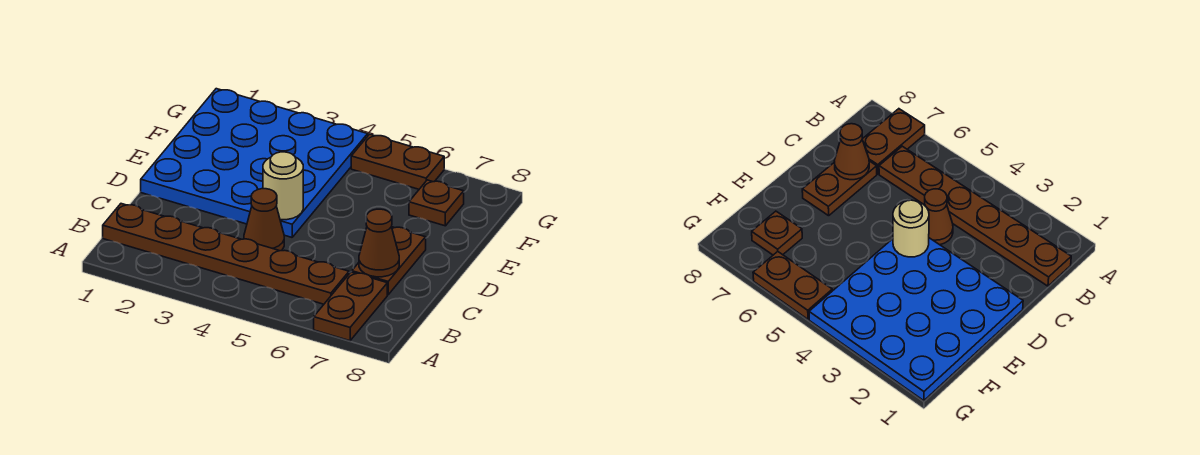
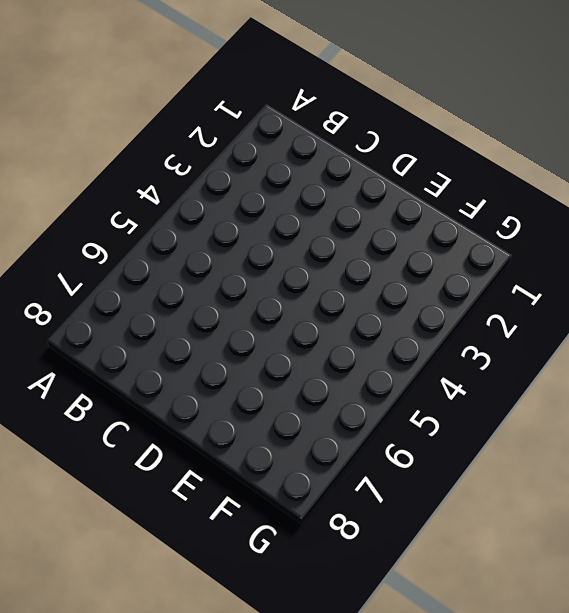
none -> brown plate A7:B7 level 1
none -> brown plate B1:B6 level 1

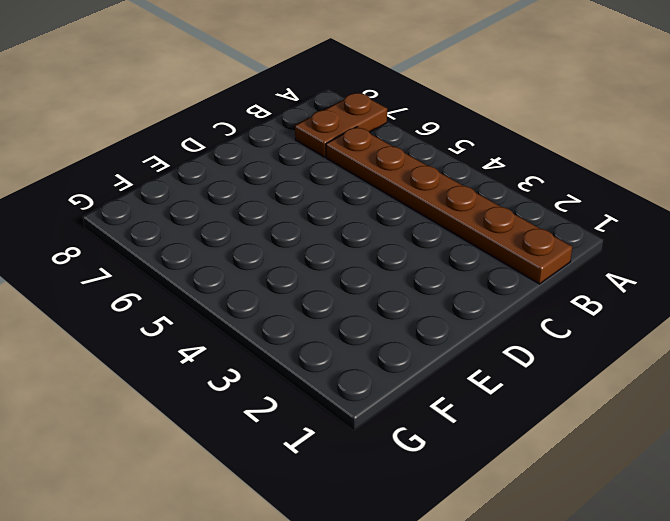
none -> brown cone C4 level 1
none -> brown plate C7:D7 level 1

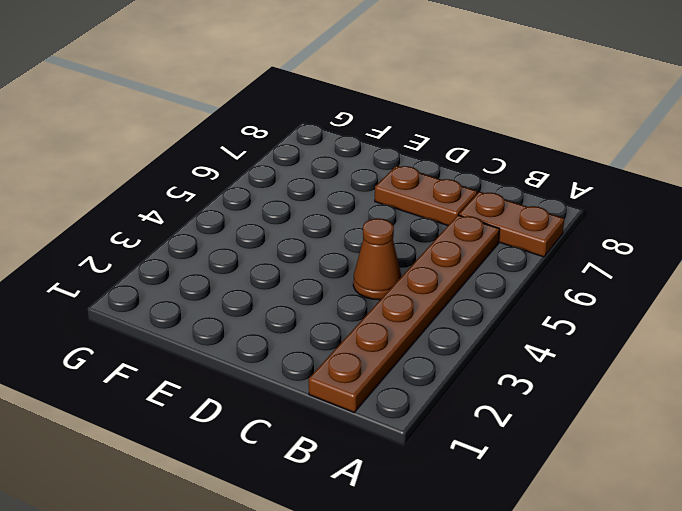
none -> blue plate D1:G4 level 1
none -> brown plate F7 level 1

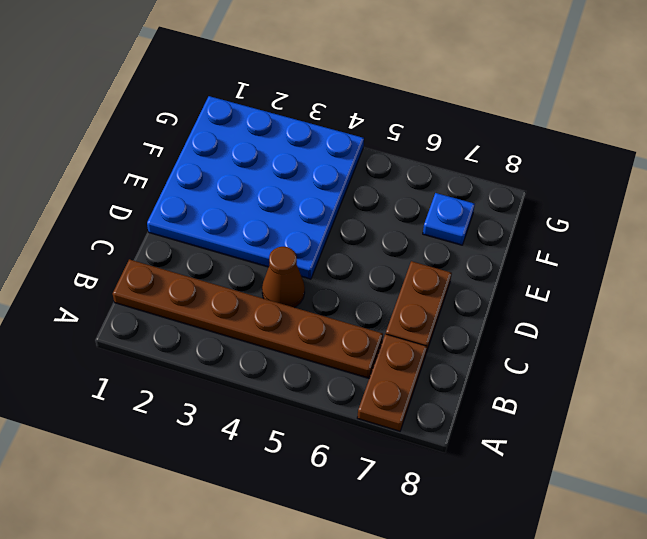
blue plate F7 level 1 -> brown plate F7 level 1
none -> brown plate G5:G6 level 1
none -> brown cone C7 level 2

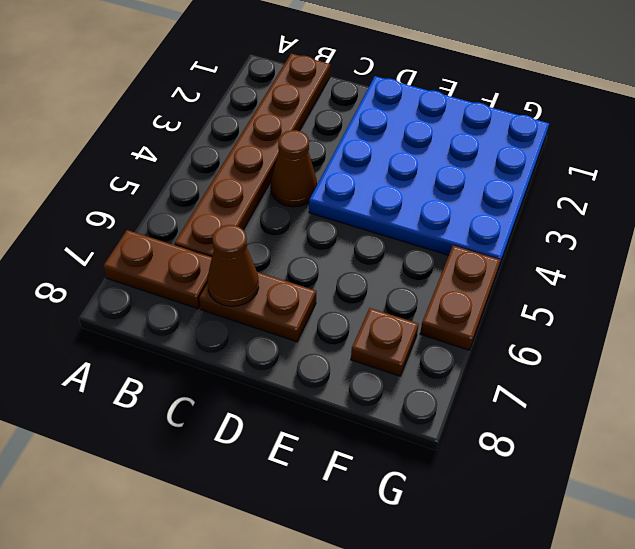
none -> tan round brick D4 level 2

